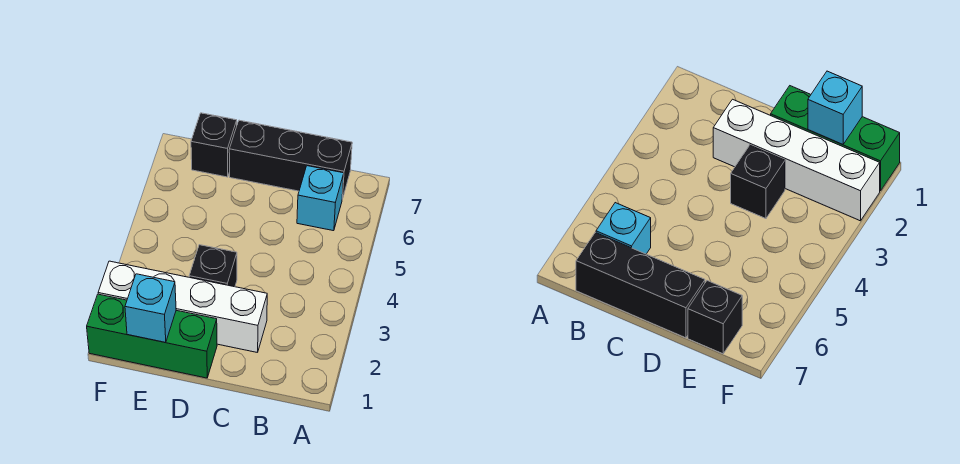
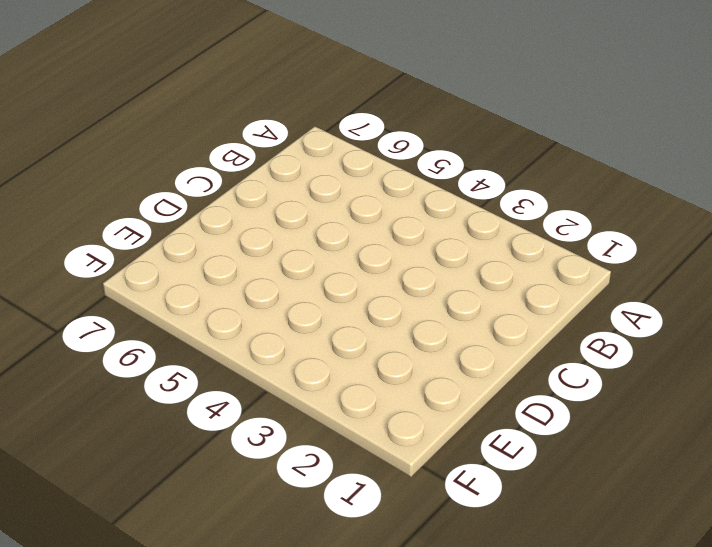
none -> cyan brick B6 level 1
none -> black brick B7:D7 level 1

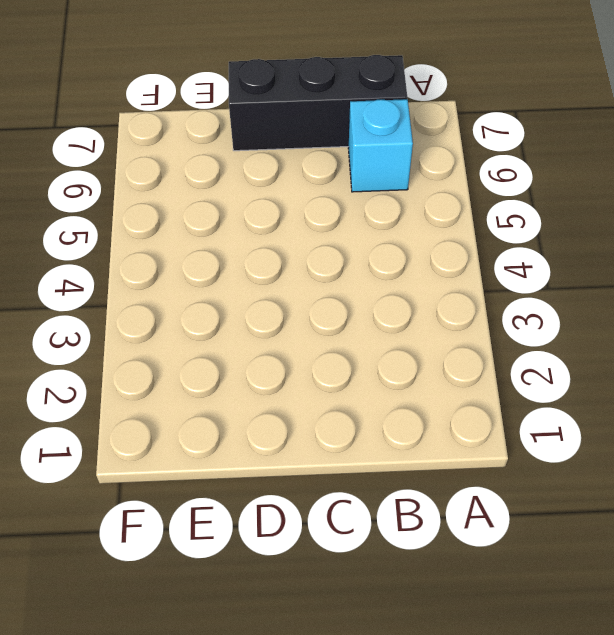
none -> white brick C2:F2 level 1
none -> green brick D1:F1 level 1

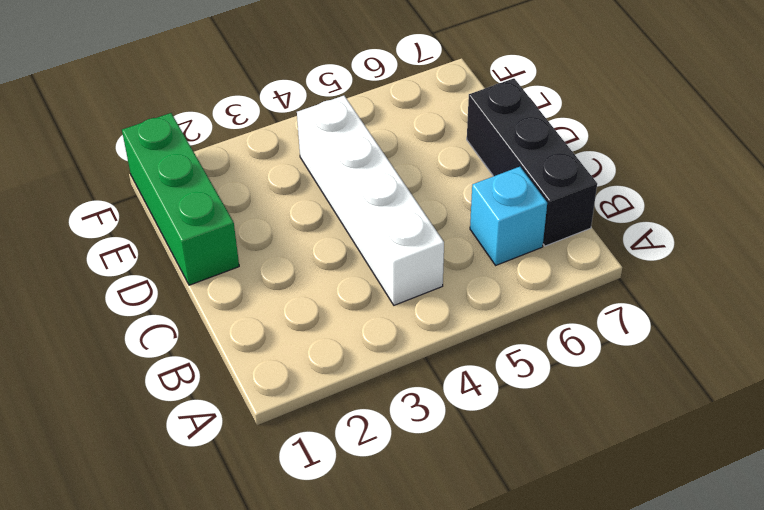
white brick B4:E4 level 1 -> white brick C2:F2 level 1
none -> black brick D3 level 1
none -> black brick E7 level 1

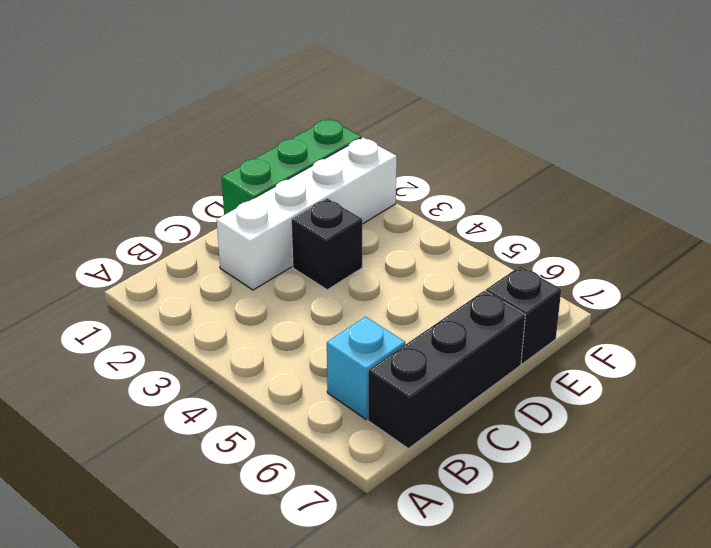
none -> cyan brick E1 level 2

